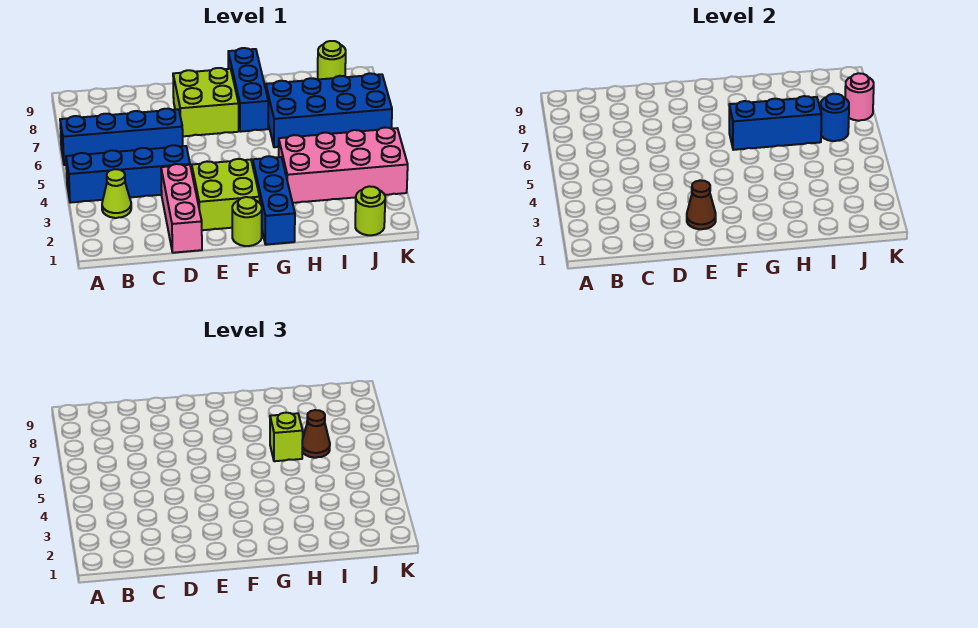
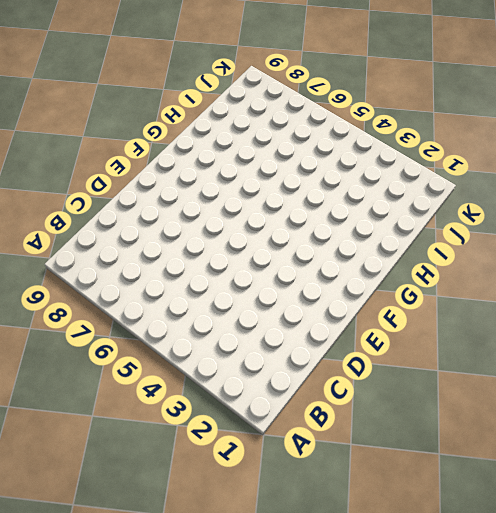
none -> blue brick A4:D4 level 1
none -> blue brick A6:D6 level 1
none -> lime cone B3 level 1

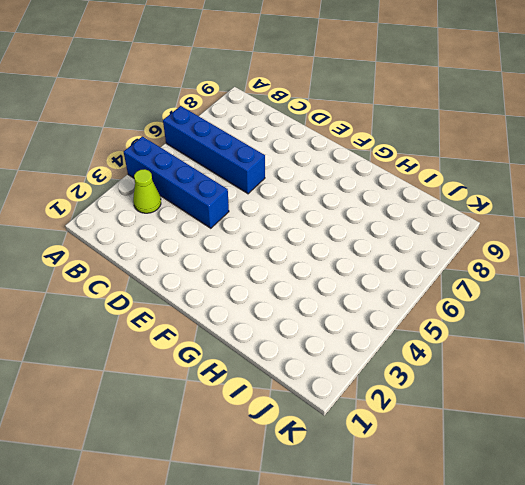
none -> pink brick D1:D3 level 1
none -> lime brick E2:F3 level 1
none -> lime brick E7:F8 level 1

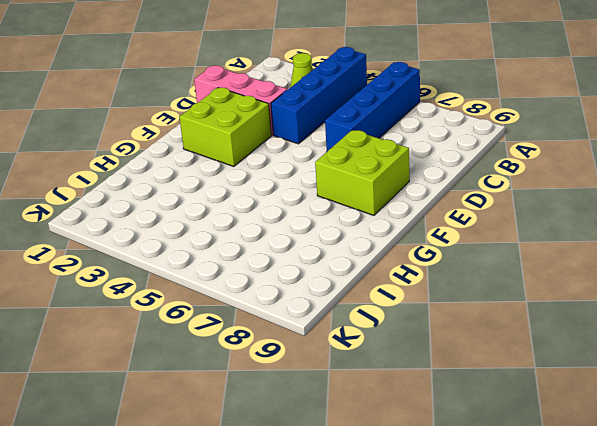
none -> lime round brick F1 level 1
none -> blue brick G1:G3 level 1
none -> blue brick G7:G9 level 1

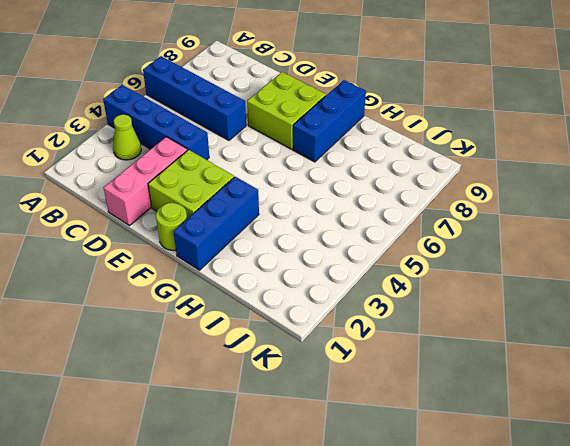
none -> pink brick H3:K4 level 1
none -> blue brick H6:K7 level 1
none -> lime round brick J1 level 1

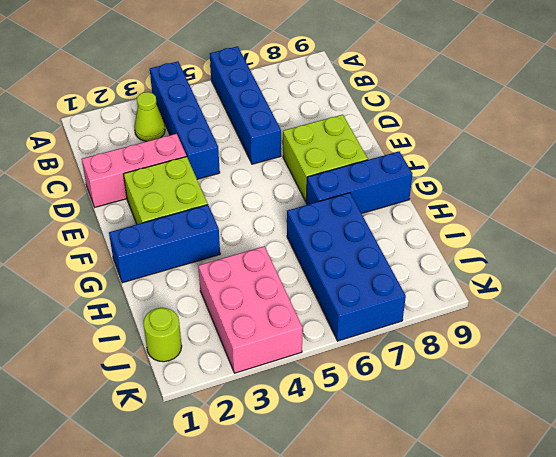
pink brick I3:K4 level 1 -> pink brick H3:K4 level 1
none -> lime round brick F1 level 1
none -> lime round brick J9 level 1
none -> brown cone E2 level 2

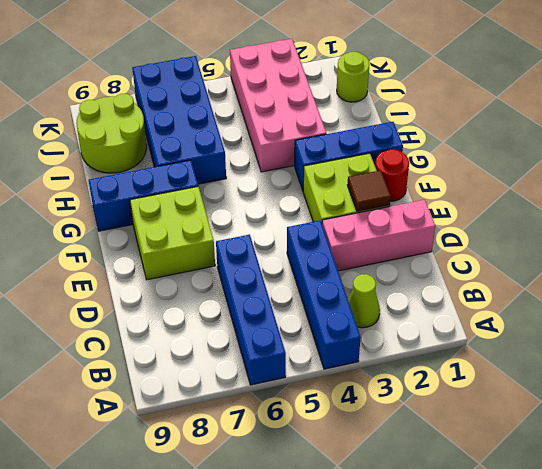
brown tile E2 level 2 -> brown cone E2 level 2
red round brick F1 level 1 -> lime round brick F1 level 1
lime round brick I8:J9 level 1 -> lime round brick J9 level 1
none -> blue brick G6:I6 level 2
none -> blue round brick J6 level 2
none -> pink round brick K7 level 2

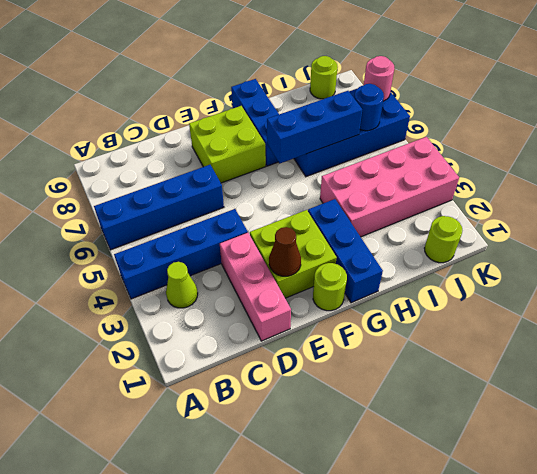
none -> lime brick H6 level 3
none -> brown cone I6 level 3

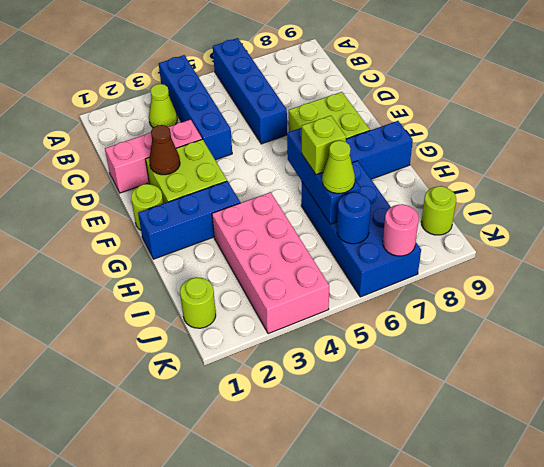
lime cone I6 level 3 -> brown cone I6 level 3

